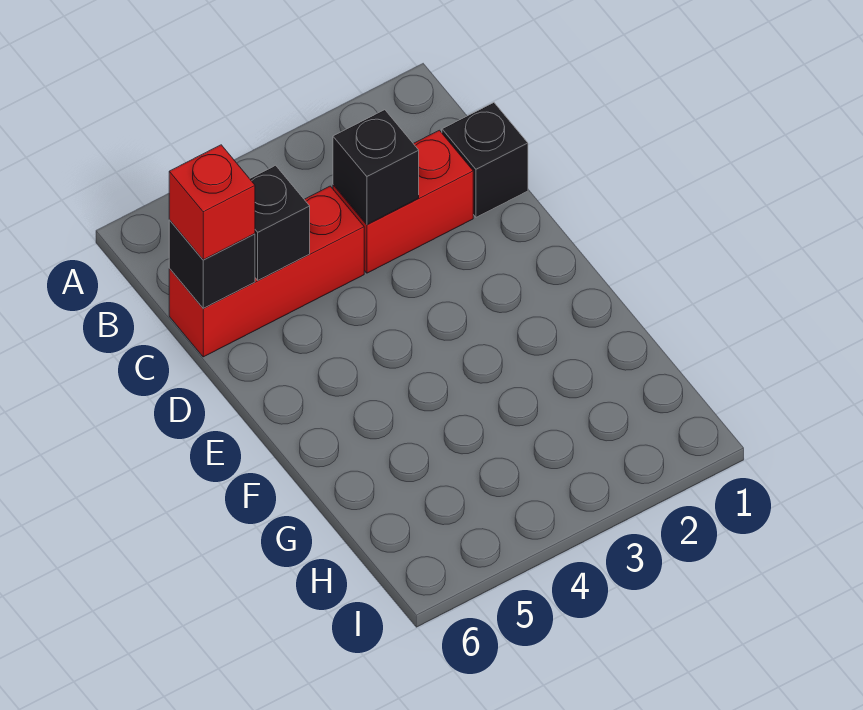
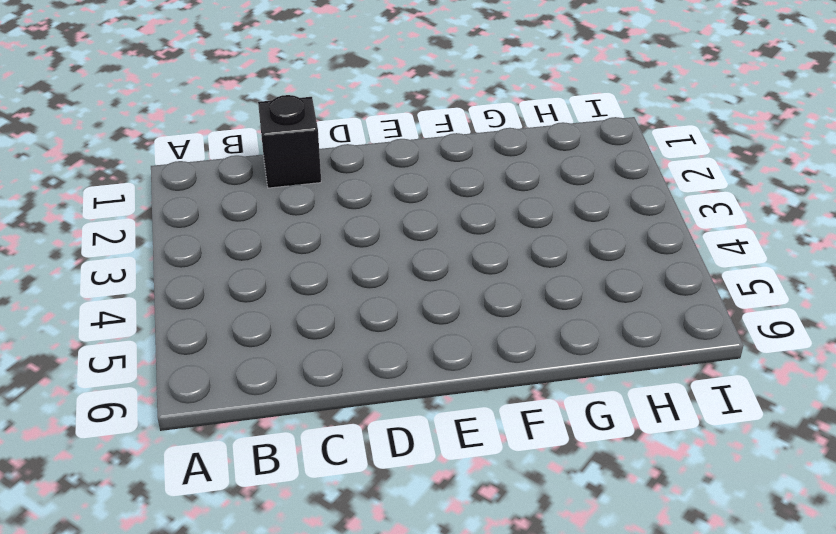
none -> red brick C2:C3 level 1
none -> red brick C4:C6 level 1

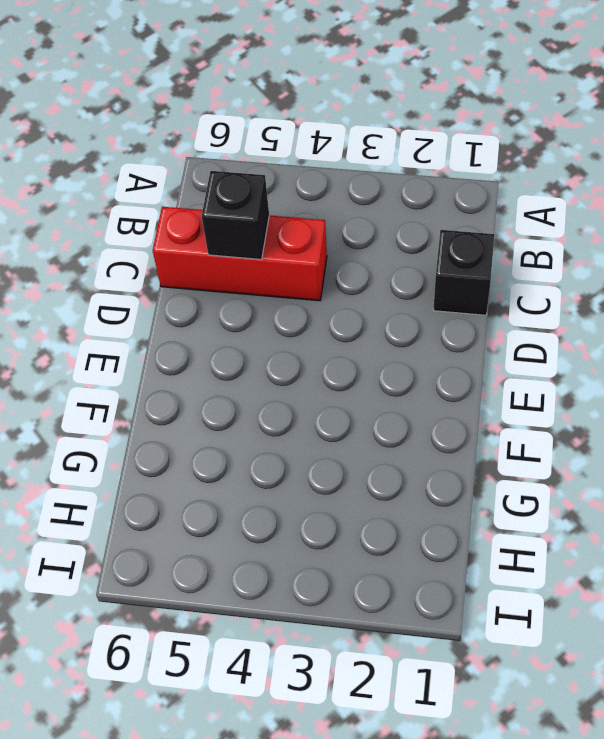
none -> red brick C2:C3 level 1
none -> black brick C3 level 2

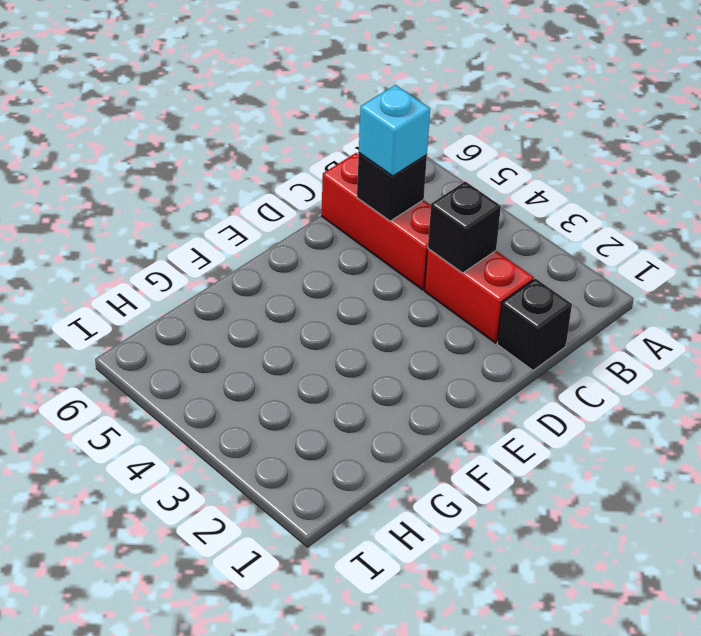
cyan brick C5 level 3 -> none
none -> black brick C6 level 2
none -> red brick C6 level 3

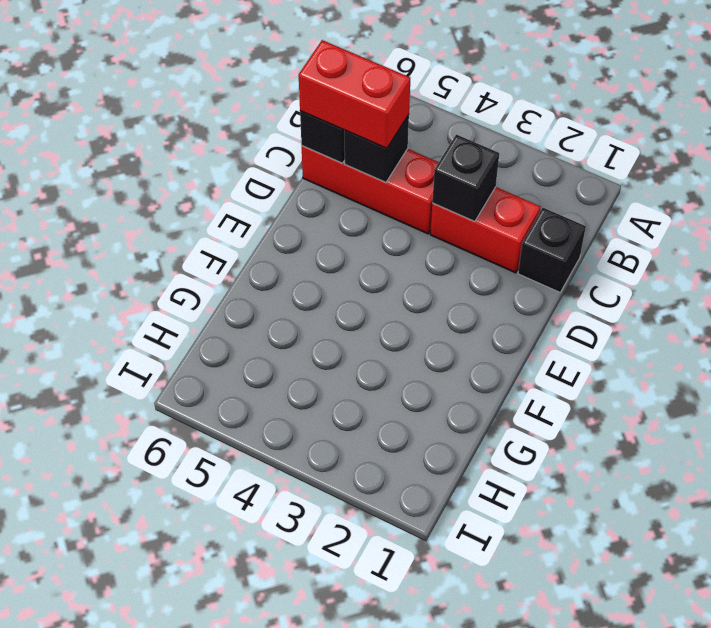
red brick C5:C6 level 3 -> red brick C6 level 3

